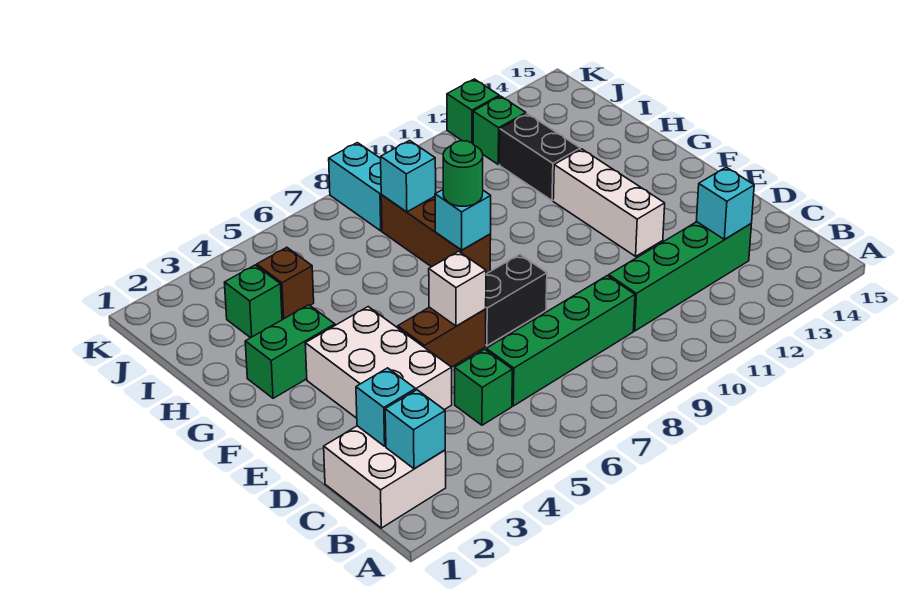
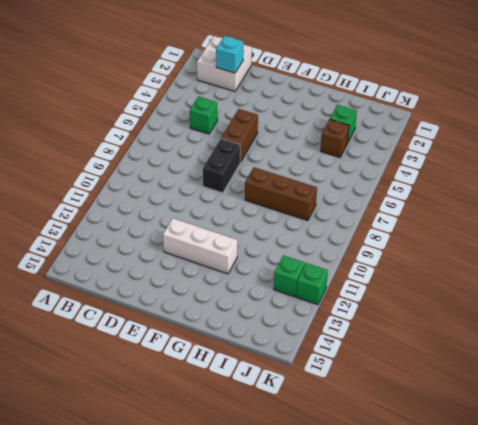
none -> green brick C6:C9 level 1
none -> green brick C10:C13 level 1
none -> white brick D3:F4 level 1

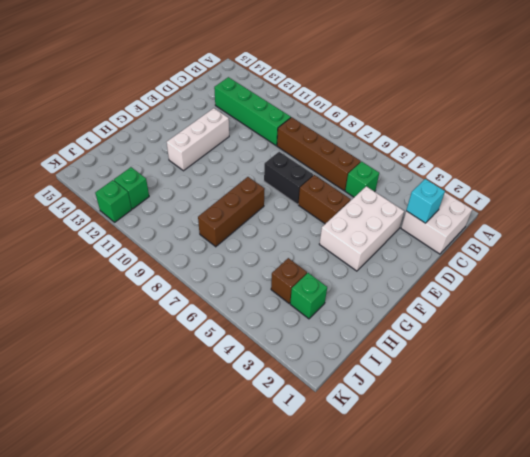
brown brick C6:C9 level 1 -> green brick C6:C9 level 1
none -> green brick G2:G3 level 1
none -> black brick H12:I12 level 1
none -> cyan brick J8:K8 level 1

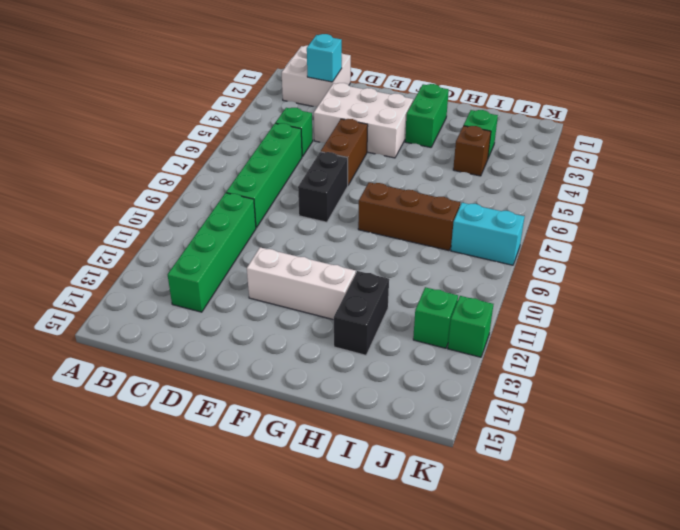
black brick H12:H13 level 1 -> black brick H12:I12 level 1
none -> cyan brick B2 level 2
none -> cyan brick C13 level 2
none -> white brick E6 level 2

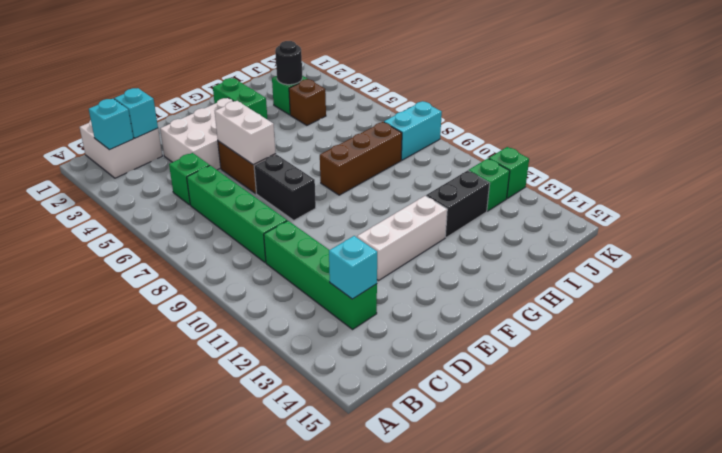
white brick E5:E6 level 2 -> white brick E6 level 2
black round brick I3 level 2 -> none
none -> cyan brick G8 level 2
none -> cyan brick I8 level 2
none -> green round brick G8 level 3

